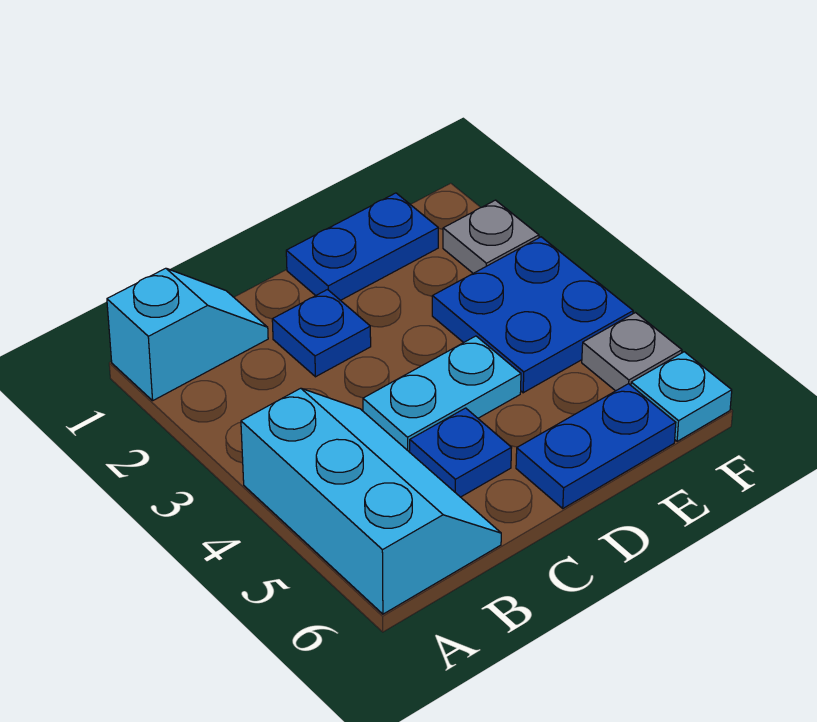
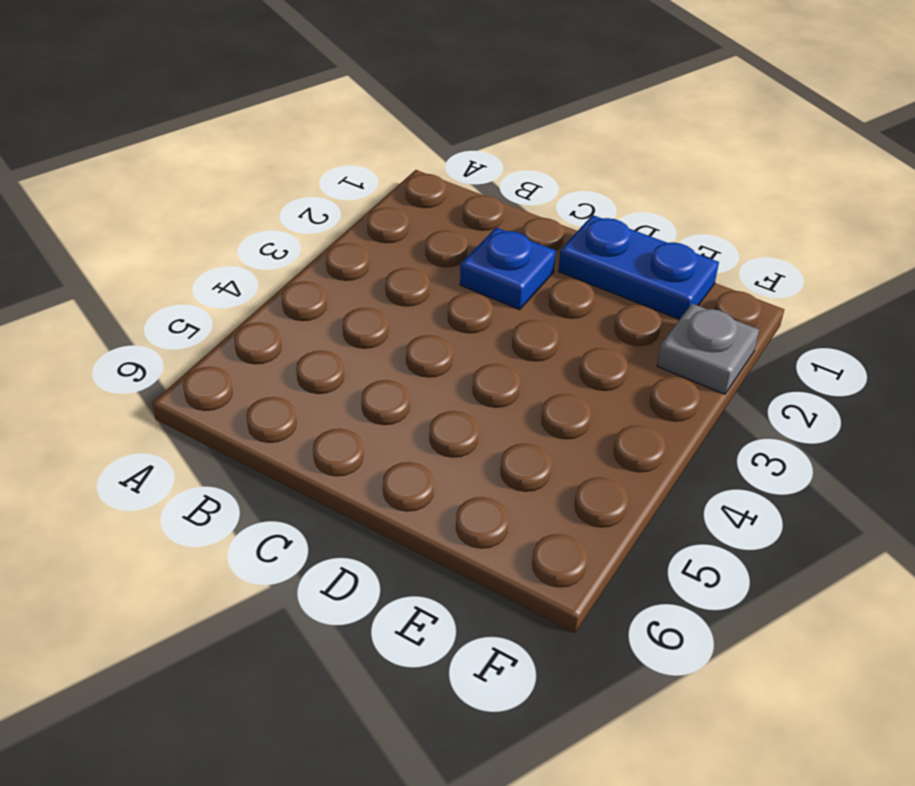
none -> cyan slope A1:B1 level 1 top A
none -> cyan slope A4:B6 level 1 top A

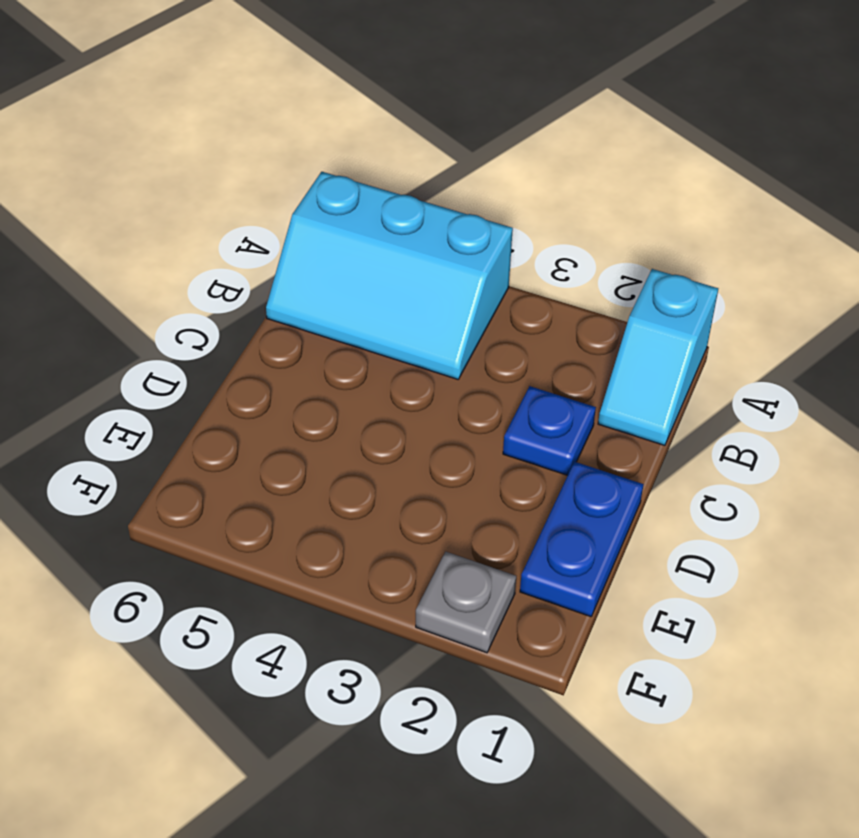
none -> cyan plate C4:D4 level 1
none -> blue plate C5 level 1

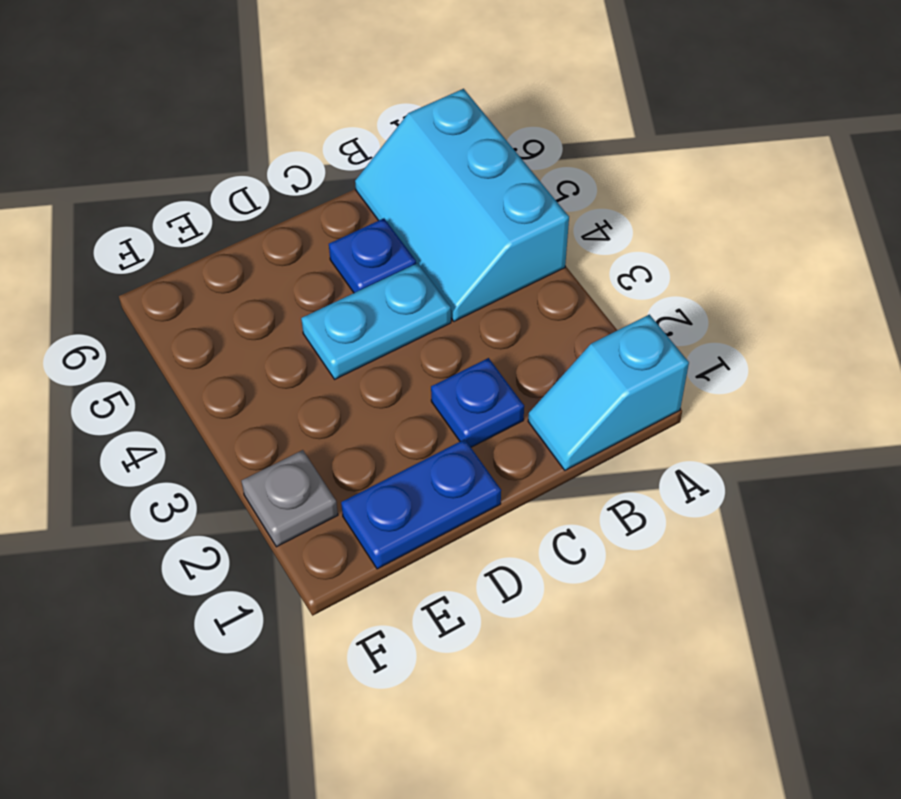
none -> blue plate D6:E6 level 1
none -> blue plate E3:F4 level 1

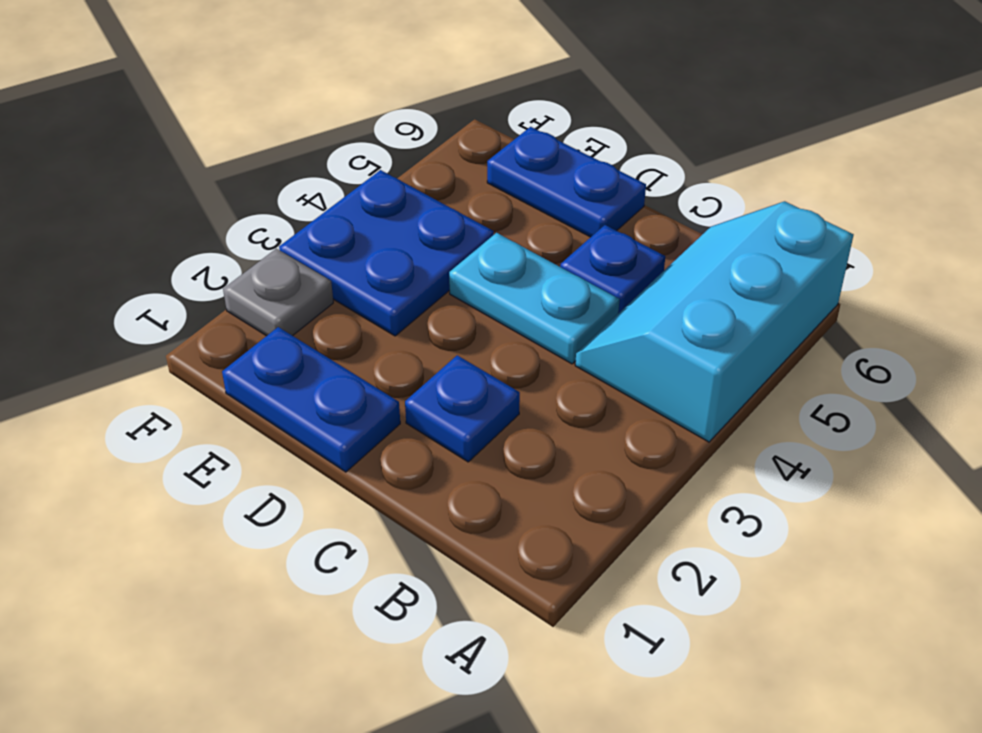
none -> cyan slope A1:B1 level 1 top A
none -> grey plate F5 level 1

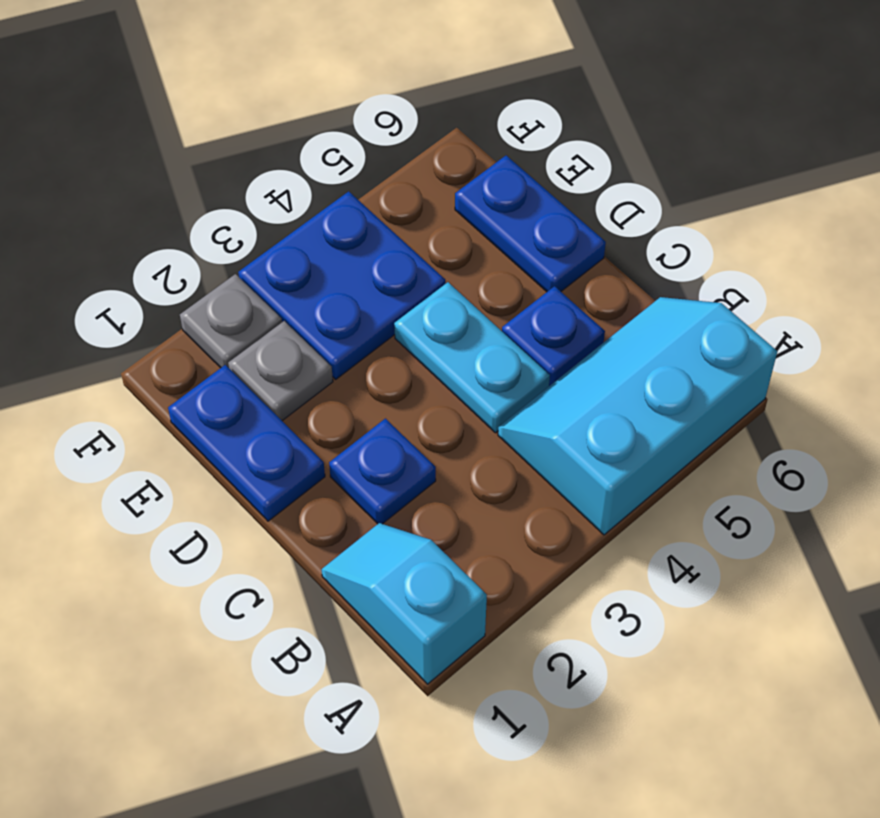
grey plate E2 level 1 -> grey plate F5 level 1
none -> cyan plate F6 level 1

